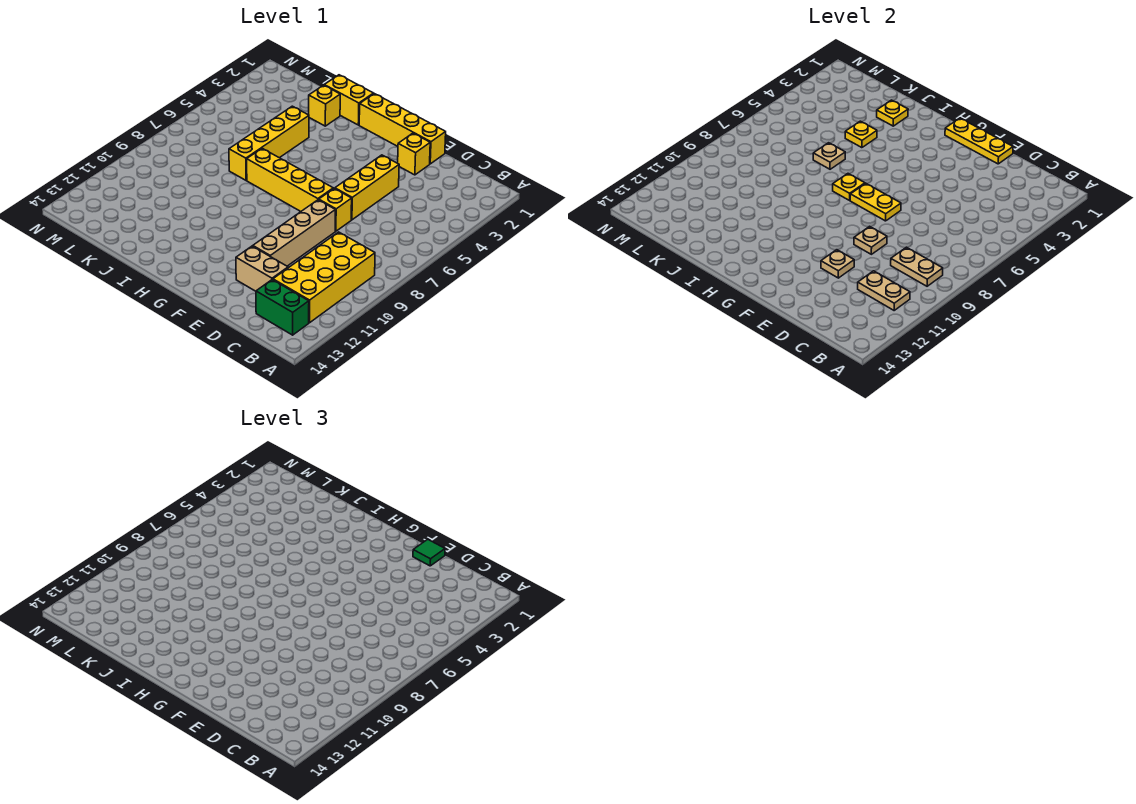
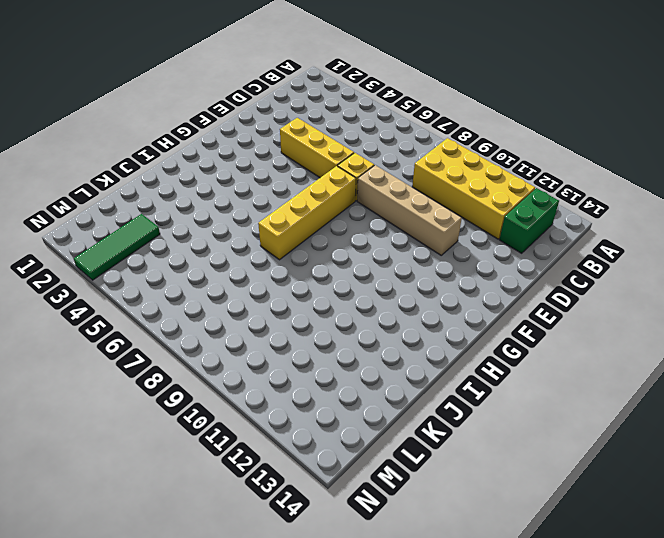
green tile L3:N3 level 1 -> none
none -> tan brick D12:E12 level 1
none -> yellow brick E1:H1 level 1
none -> yellow brick E2 level 1

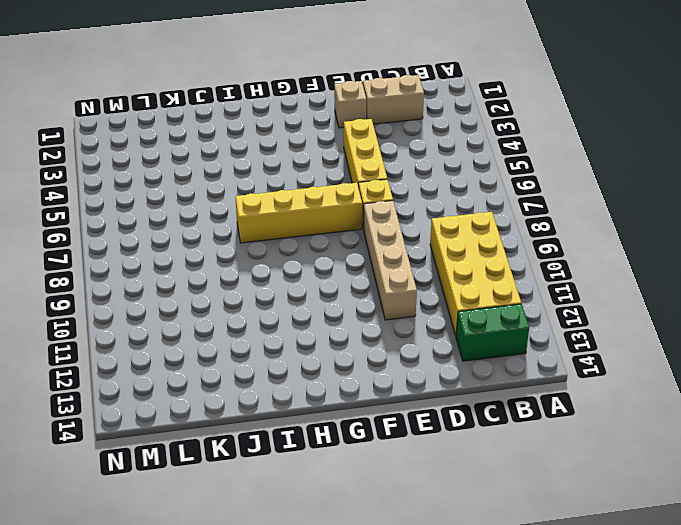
tan brick C2:D2 level 1 -> tan brick D12:E12 level 1
tan brick E2 level 1 -> yellow brick E2 level 1
none -> yellow brick E1:H1 level 1
none -> yellow brick I1:J1 level 1
none -> yellow brick J2 level 1

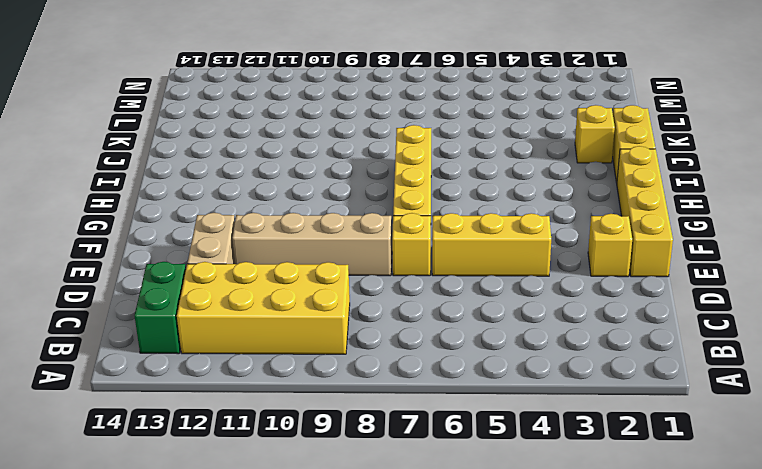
none -> yellow brick J4:J7 level 1
none -> tan plate B9:C9 level 2
none -> tan plate B11:C11 level 2

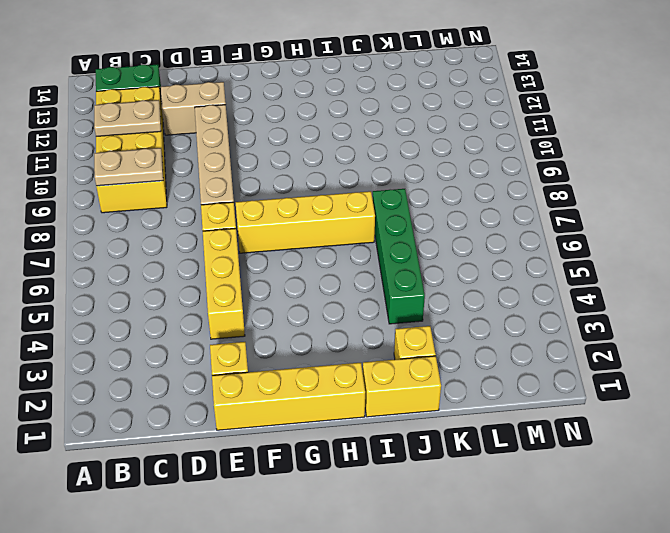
green brick J4:J7 level 1 -> yellow brick J4:J7 level 1
none -> yellow plate E1:G1 level 2
none -> tan plate E9 level 2
none -> tan plate E11 level 2

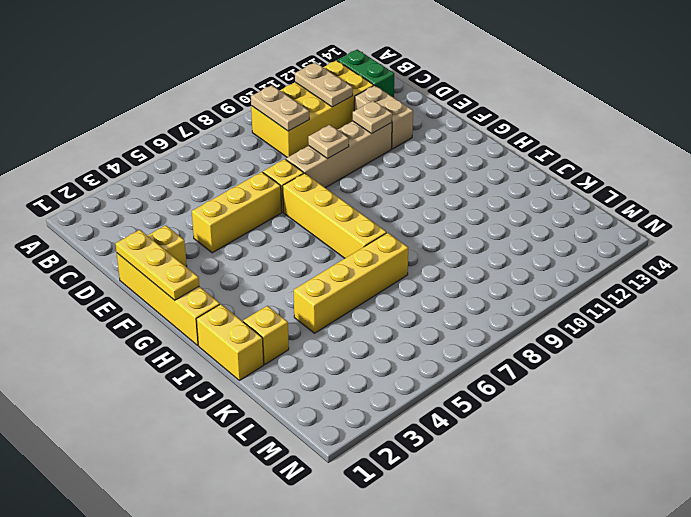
none -> yellow plate F7:G7 level 2
none -> yellow plate H7 level 2
none -> yellow plate J2 level 2

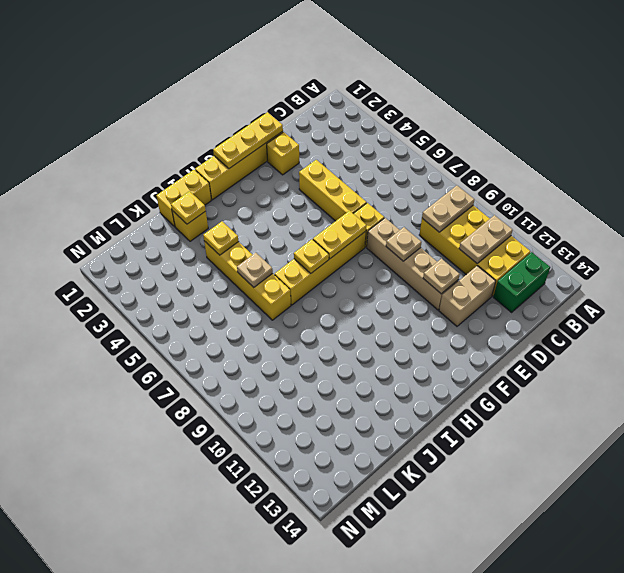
none -> green tile E1 level 3

